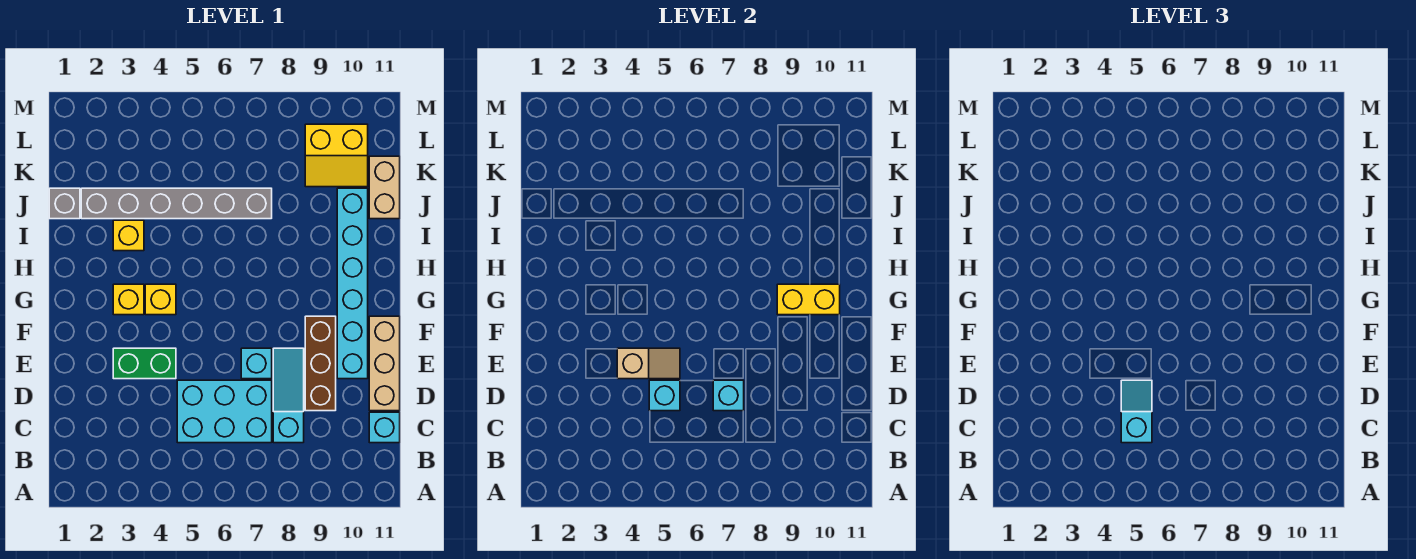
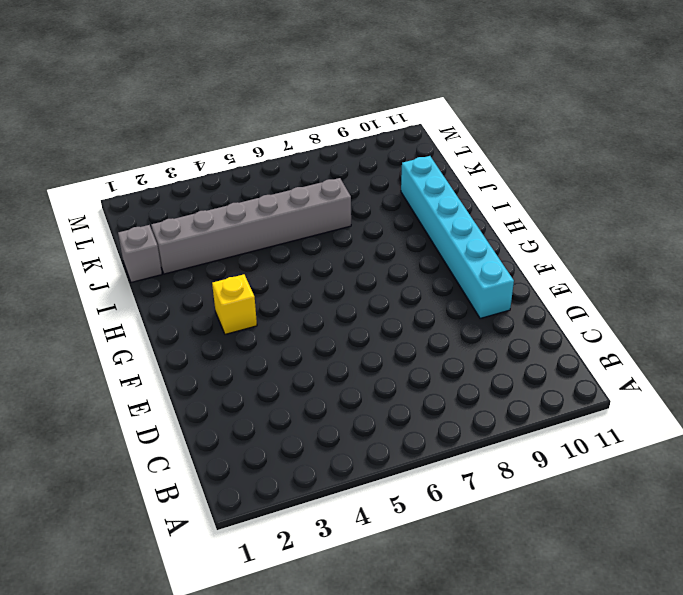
none -> cyan brick C5:D7 level 1
none -> cyan slope C8:E8 level 1 top C
none -> cyan brick C11 level 1

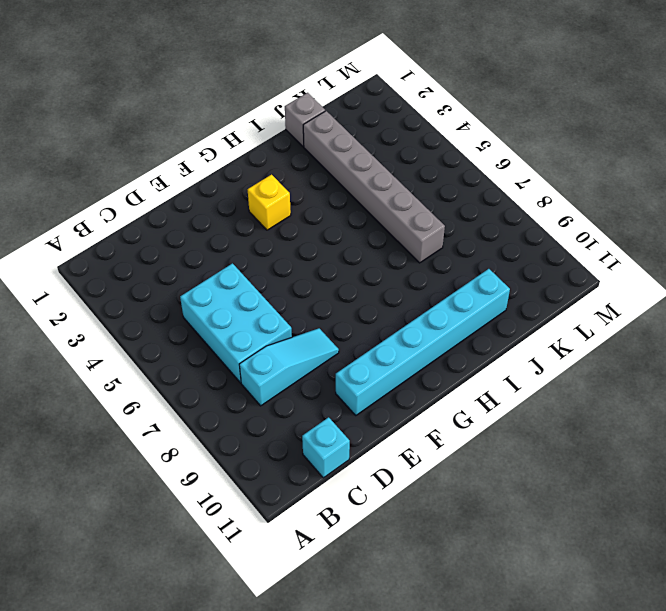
none -> brown brick D9:F9 level 1
none -> tan brick D11:F11 level 1
none -> green brick E3:E4 level 1

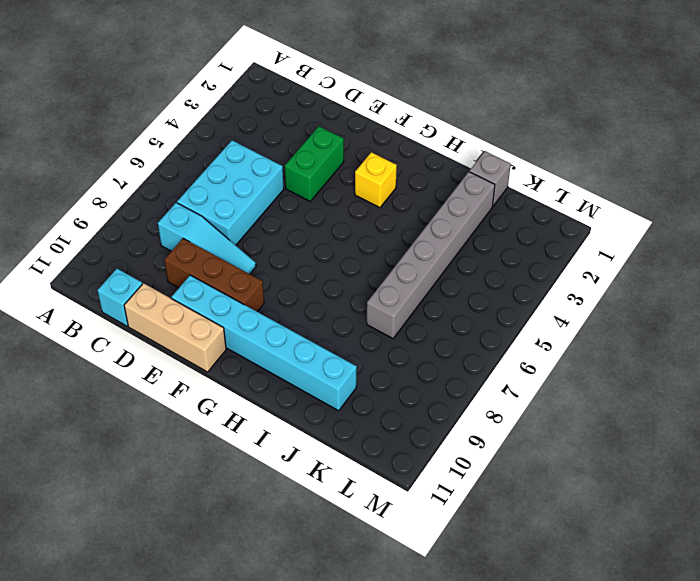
none -> cyan brick E7 level 1
none -> yellow brick G4 level 1
none -> yellow brick I3 level 1

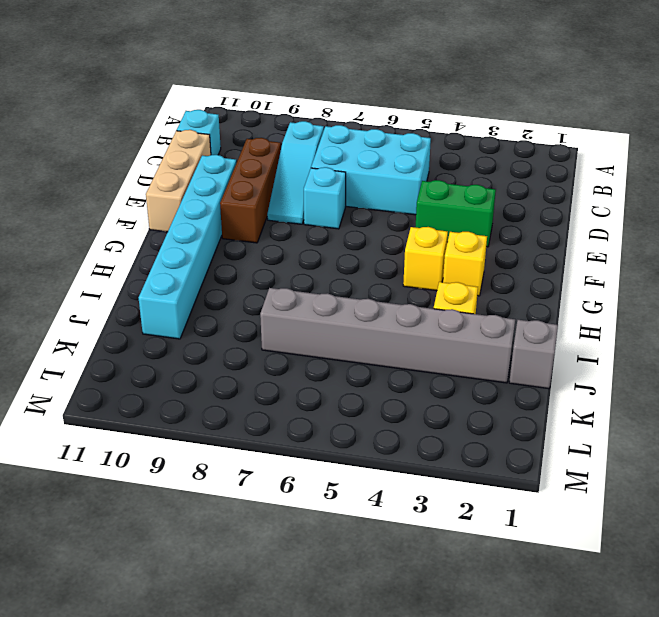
none -> tan brick J11:K11 level 1
none -> yellow slope K9:L10 level 1 top L
none -> cyan brick D5 level 2

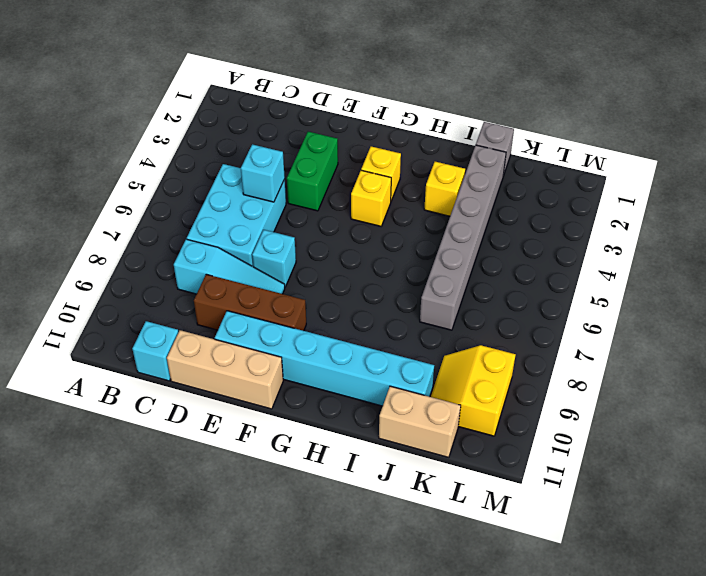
none -> cyan brick D7 level 2
none -> tan slope E4:E5 level 2 top 4
none -> yellow brick G9:G10 level 2

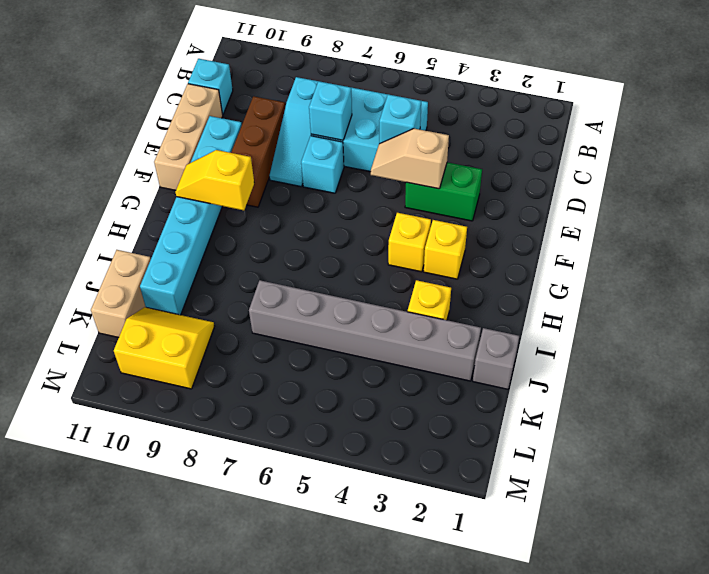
yellow slope G9:G10 level 2 top 9 -> yellow brick G9:G10 level 2
none -> cyan slope C5:D5 level 3 top C

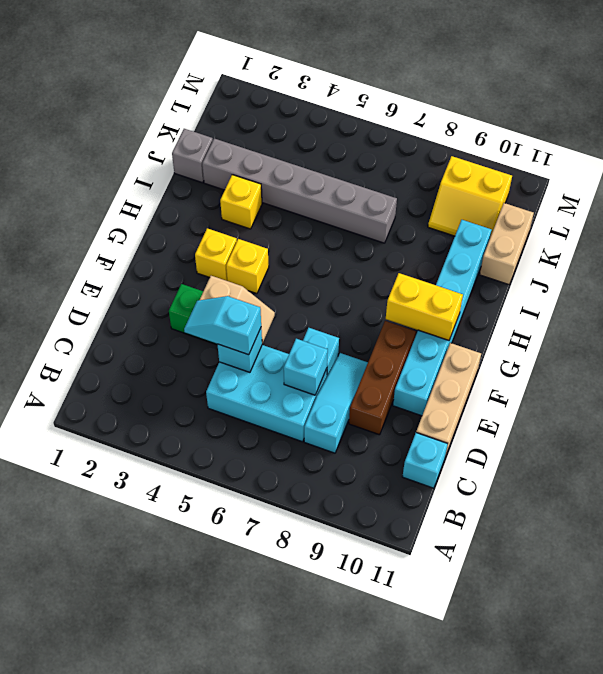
cyan slope D4:D5 level 3 top 5 -> cyan slope C5:D5 level 3 top C

